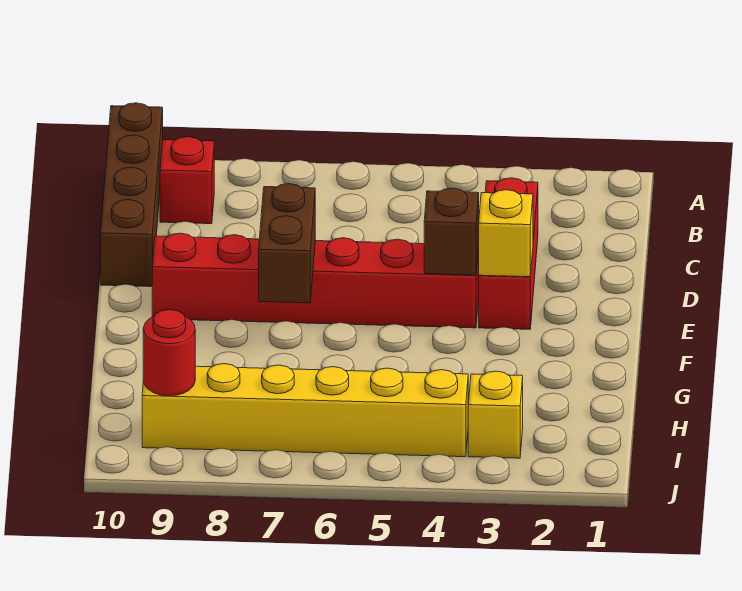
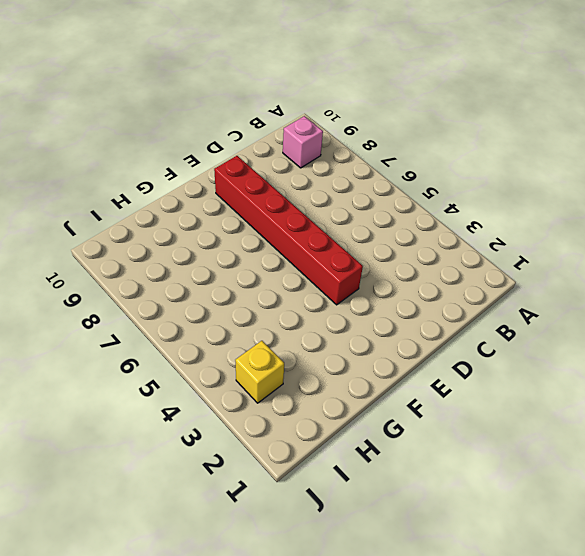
pink brick B9 level 1 -> red brick B9 level 1
none -> brown brick A10:D10 level 1
none -> red brick C3:E3 level 1

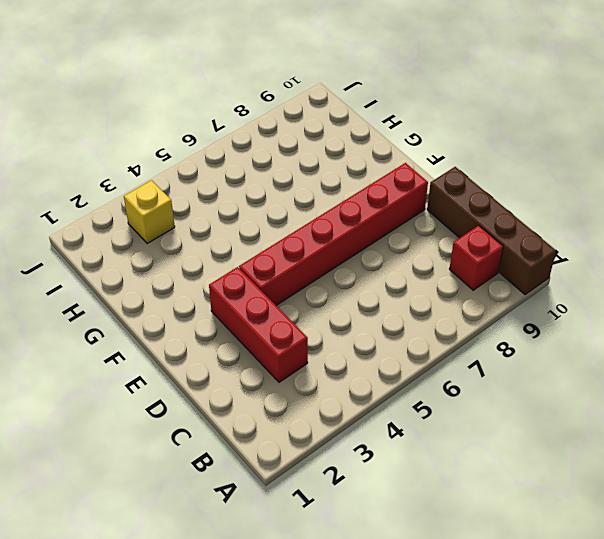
none -> yellow brick I4:I9 level 1
none -> yellow brick E3 level 2

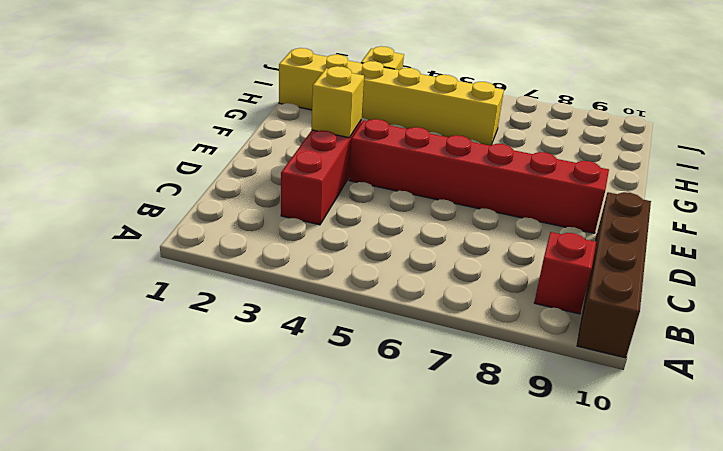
yellow brick H1:H6 level 1 -> yellow brick I4:I9 level 1
none -> brown brick E4 level 2
none -> brown brick E7:F7 level 2

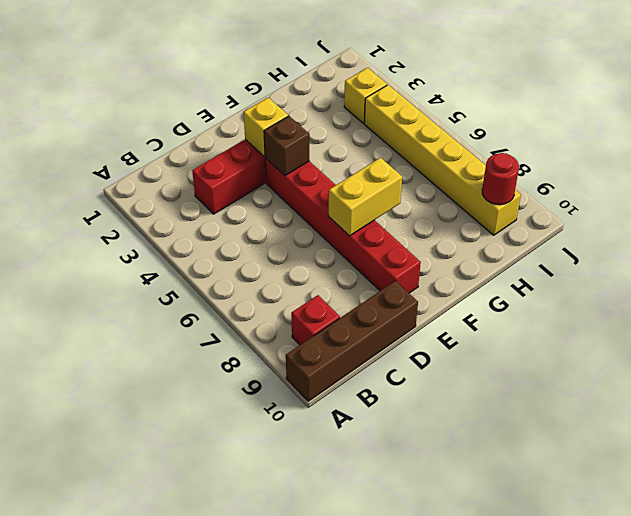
yellow brick E7:F7 level 2 -> brown brick E7:F7 level 2

